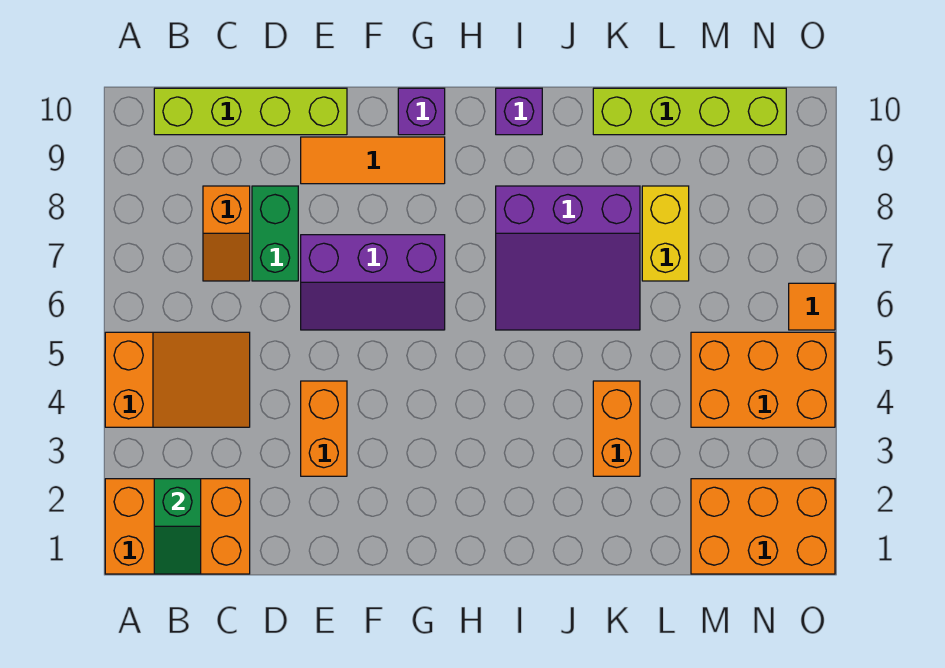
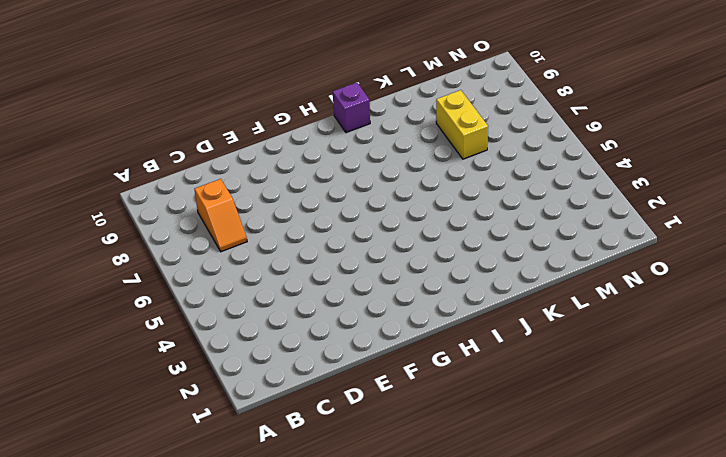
none -> orange brick A1:C2 level 1
none -> orange slope A4:C5 level 1 top A
none -> lime brick B10:E10 level 1

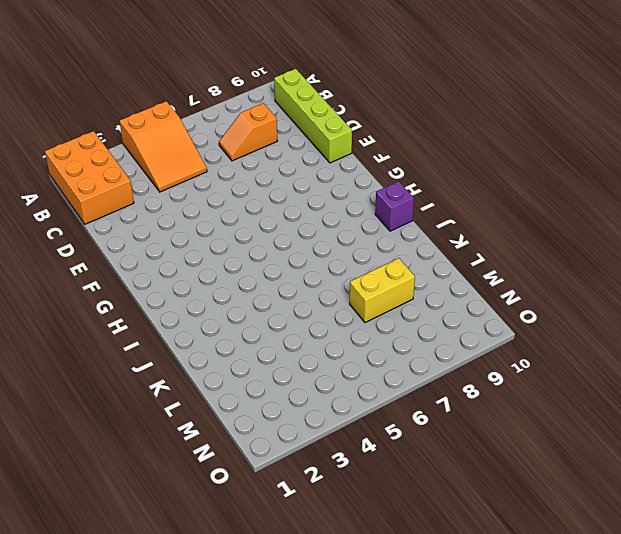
none -> green brick D7:D8 level 1
none -> orange brick E3:E4 level 1
none -> purple slope E6:G7 level 1 top 7

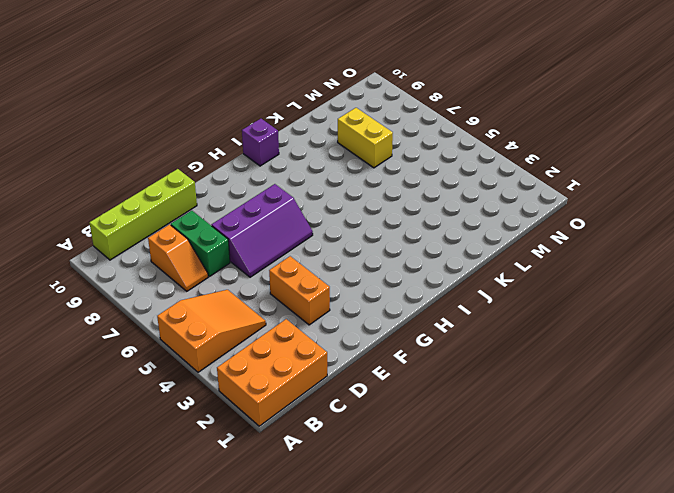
none -> orange tile E9:G9 level 1
none -> purple brick G10 level 1
none -> purple slope I6:K8 level 1 top 8

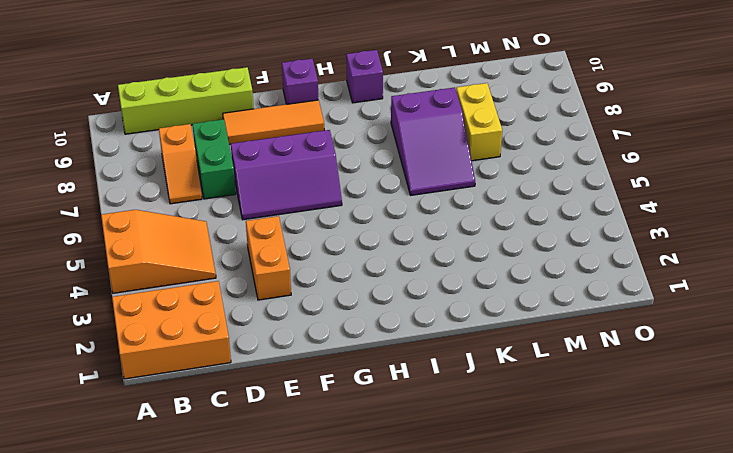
purple slope J6:K8 level 1 top 8 -> purple slope I6:K8 level 1 top 8
none -> orange brick K3:K4 level 1
none -> lime brick K10:N10 level 1
none -> orange brick M1:O2 level 1

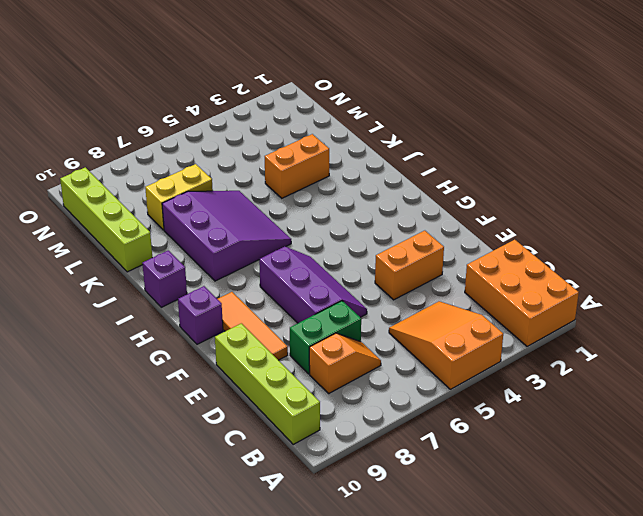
none -> orange brick M1:O2 level 1
none -> orange brick M4:O5 level 1
none -> orange tile O6 level 1

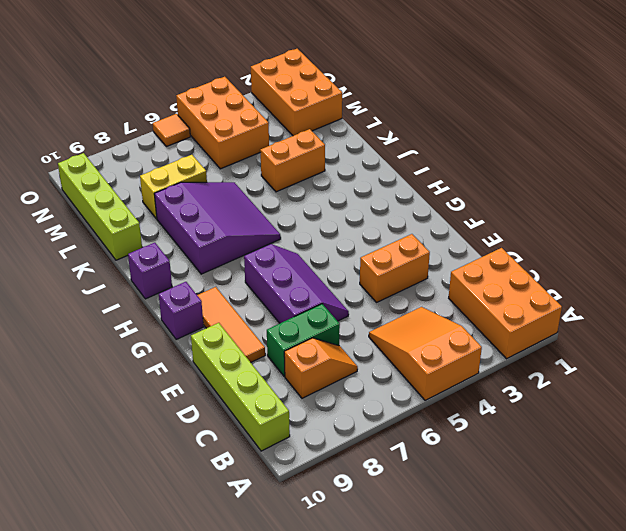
none -> green slope B1:B2 level 2 top 2

